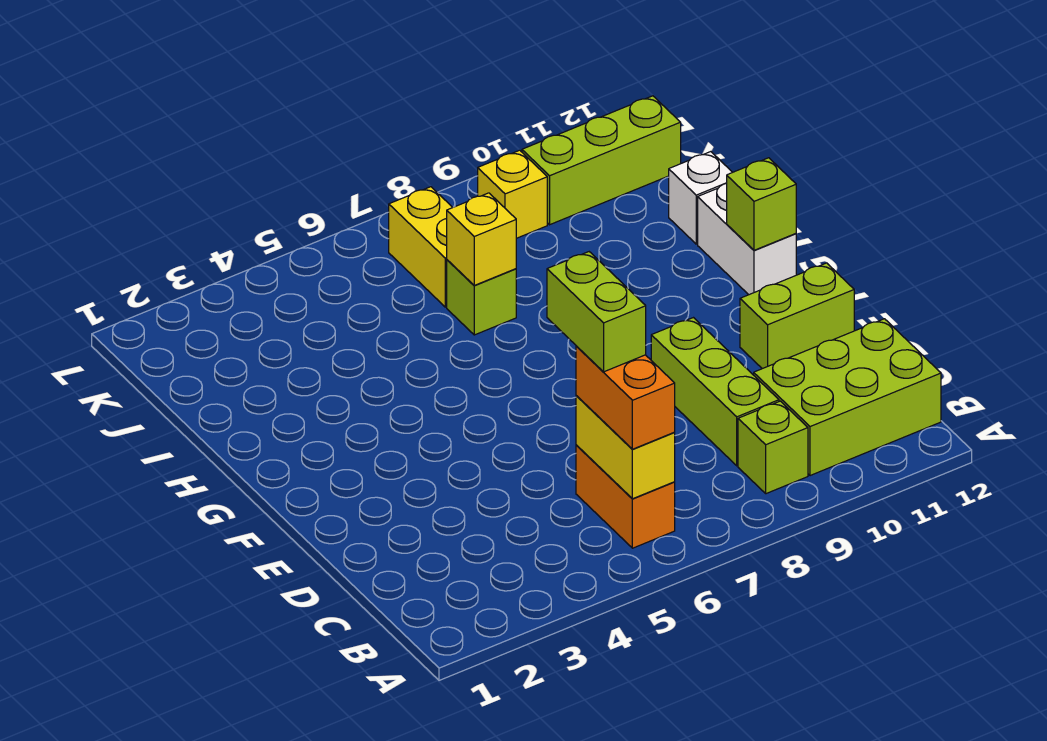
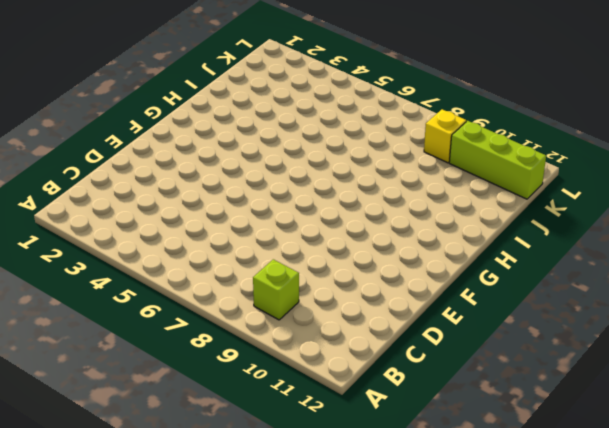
none -> orange brick B6:C6 level 1
none -> lime brick B10:C12 level 1
none -> lime brick C9:E9 level 1

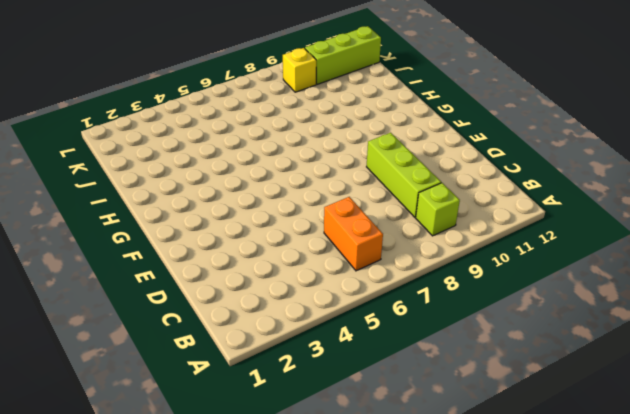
none -> lime brick B10:C12 level 1
none -> lime brick E11:E12 level 1
none -> white brick G12:H12 level 1

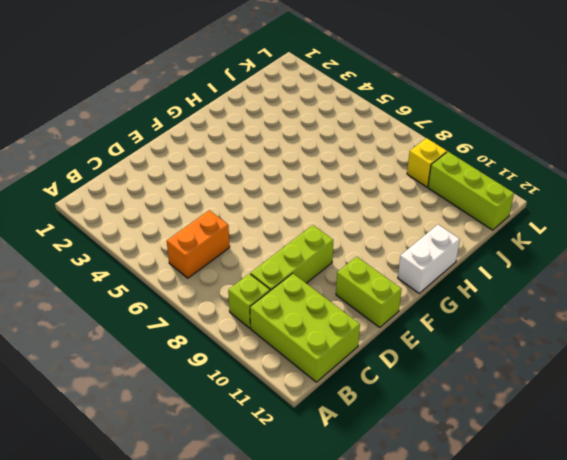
none -> lime brick I7 level 1
none -> white brick I12 level 1
none -> yellow brick J7:K7 level 1

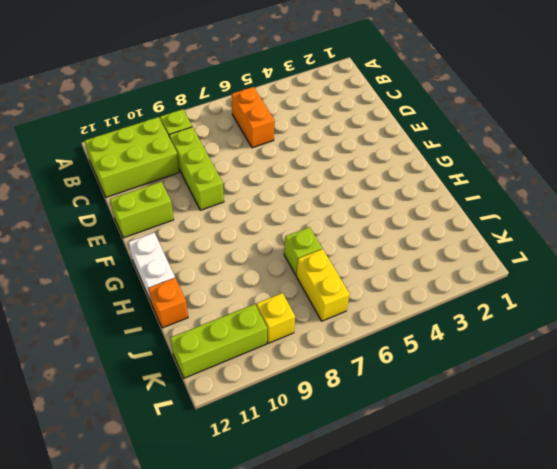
orange brick I12 level 1 -> white brick I12 level 1
none -> yellow brick B6:C6 level 2
none -> lime brick G12 level 2
none -> yellow brick I7 level 2

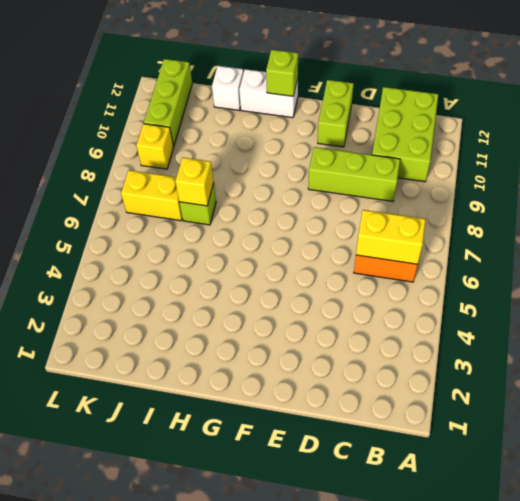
none -> lime brick B9 level 1
none -> orange brick B6:C6 level 3
none -> lime brick C6:D6 level 4

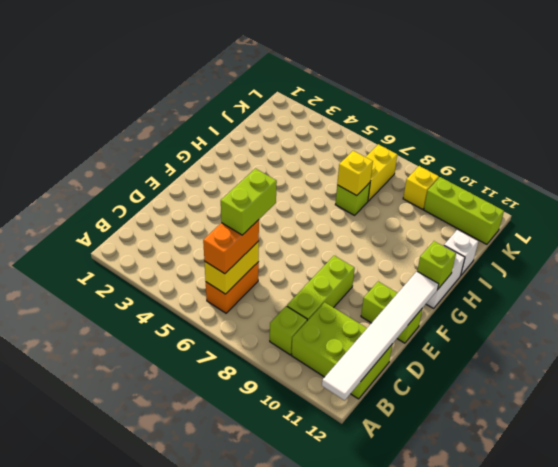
white tile A12:F12 level 2 -> none

